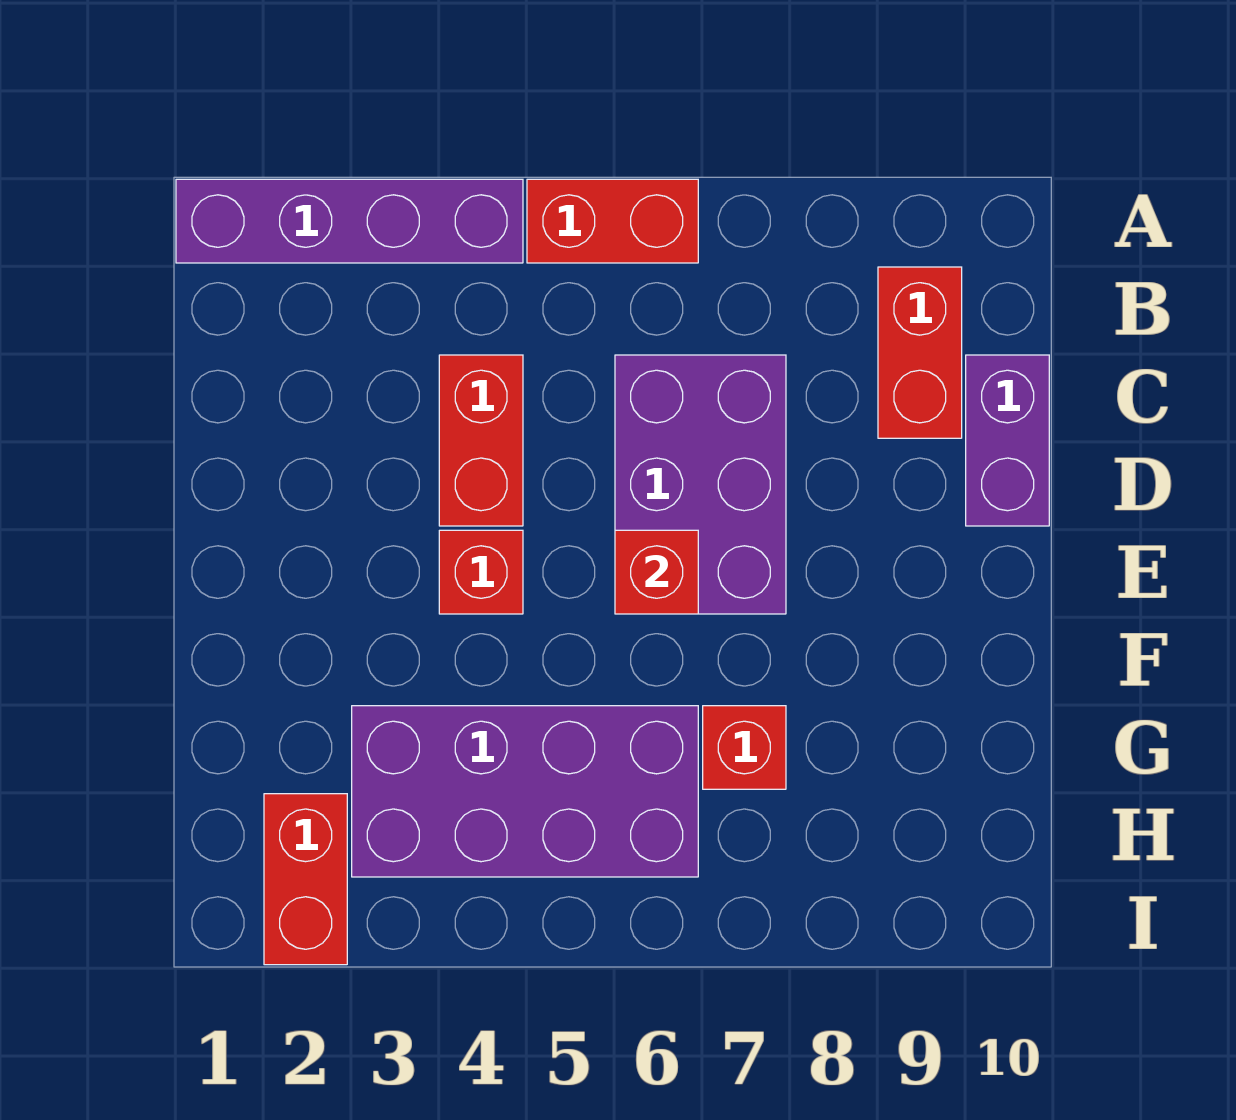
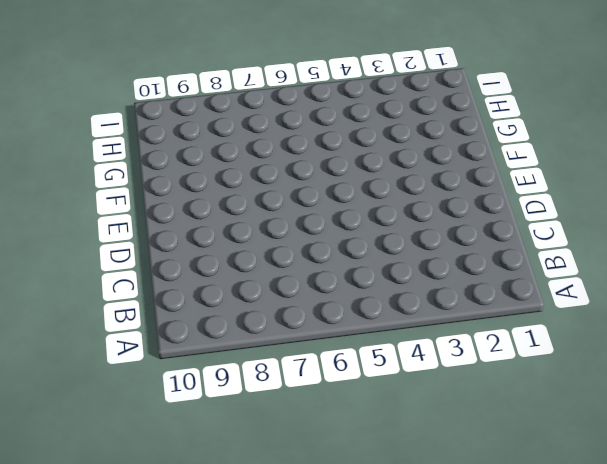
none -> purple brick A1:A4 level 1
none -> red brick A5:A6 level 1

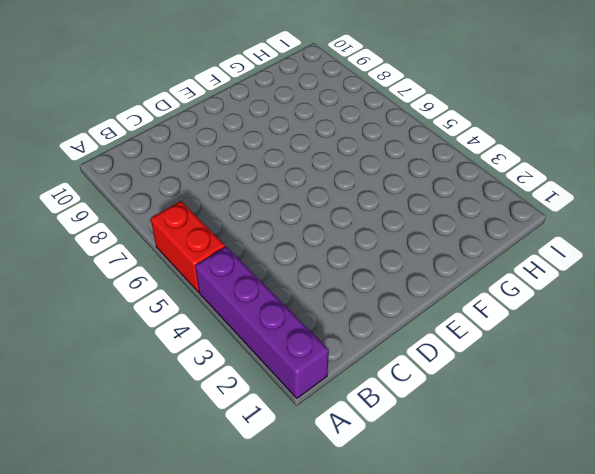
none -> red brick B9:C9 level 1
none -> red brick C4:D4 level 1

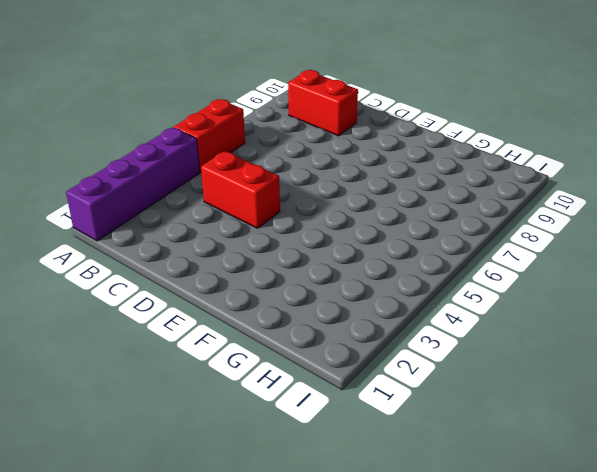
none -> purple brick C6:E7 level 1
none -> purple brick C10:D10 level 1

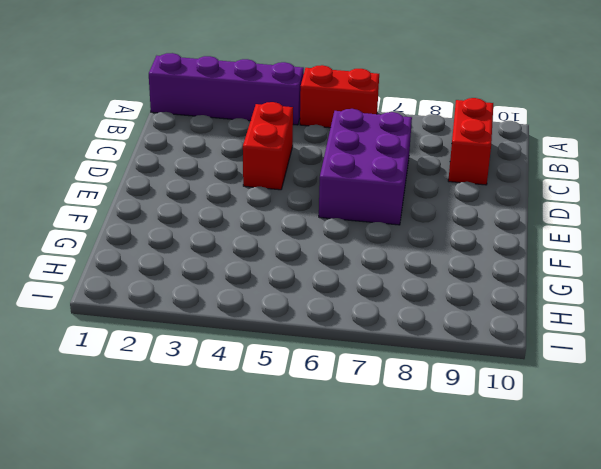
none -> purple brick C10:D10 level 1
none -> red brick E4 level 1

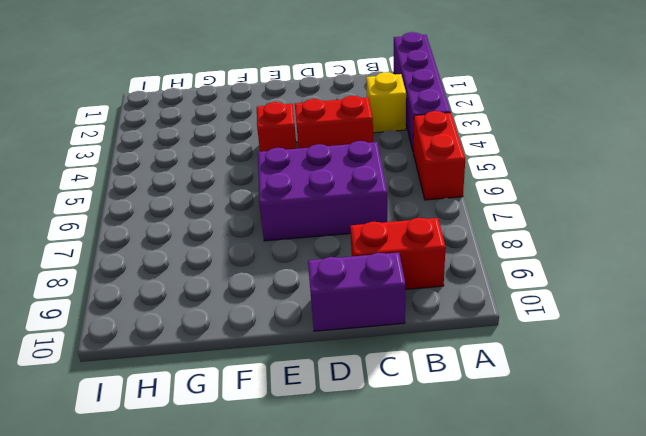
yellow brick B3 level 1 -> none
none -> purple brick G3:H6 level 1
none -> red brick G7 level 1

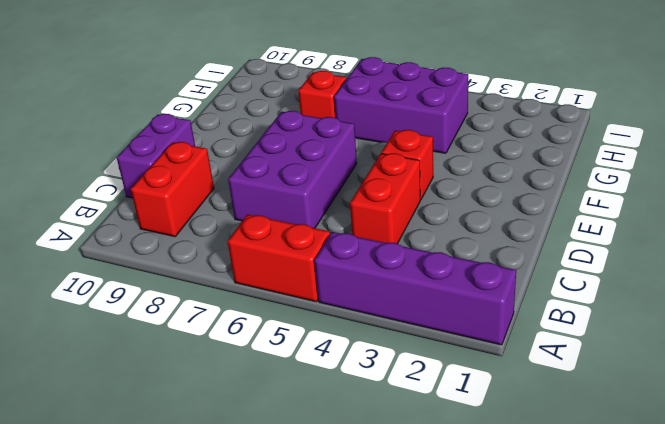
purple brick G4:H6 level 1 -> purple brick G3:H6 level 1
none -> red brick H2:I2 level 1
none -> red brick E6 level 2

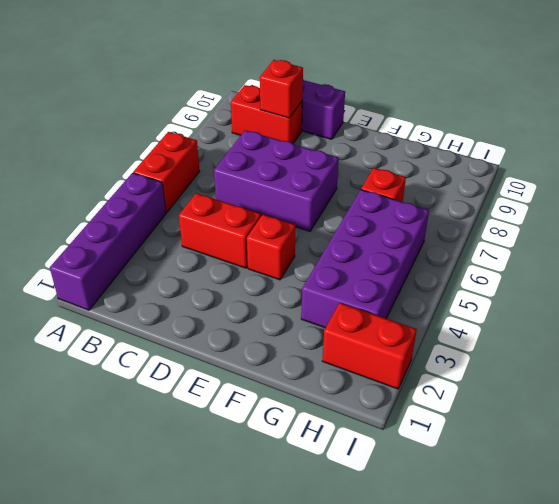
red brick C9 level 2 -> red brick E6 level 2

